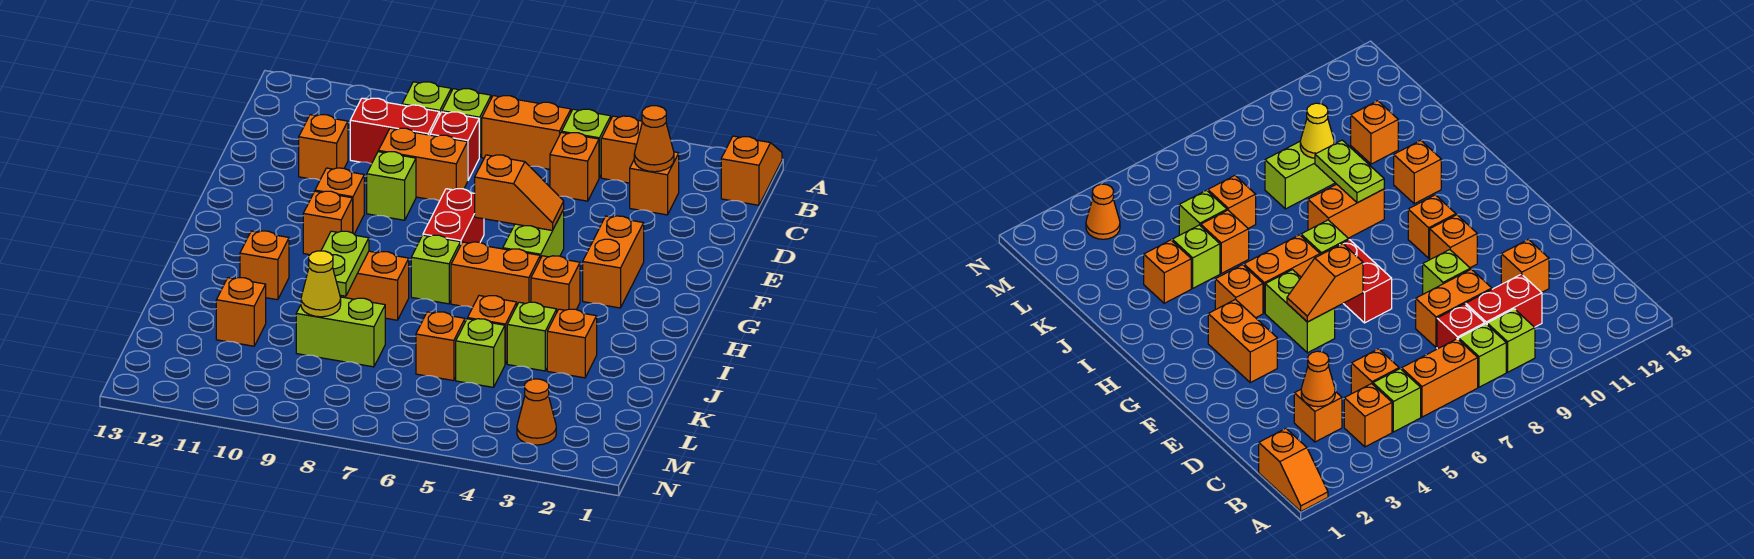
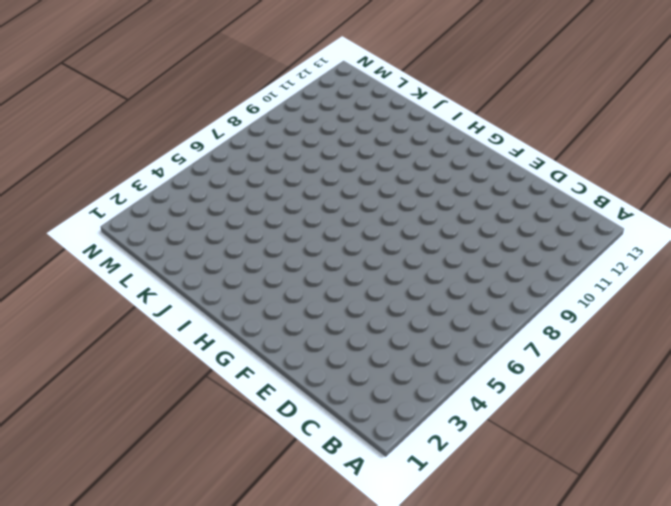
none -> orange slope A1:B1 level 1 top B
none -> orange brick B4 level 1
none -> lime brick B5 level 1
none -> orange brick B6:B7 level 1

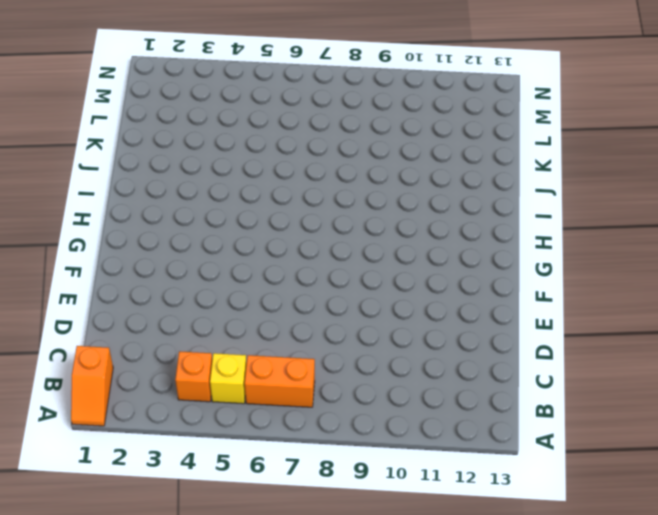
yellow brick B5 level 1 -> lime brick B5 level 1
none -> lime brick B8 level 1
none -> lime brick B9 level 1
none -> orange brick C3 level 1
none -> orange brick C5 level 1

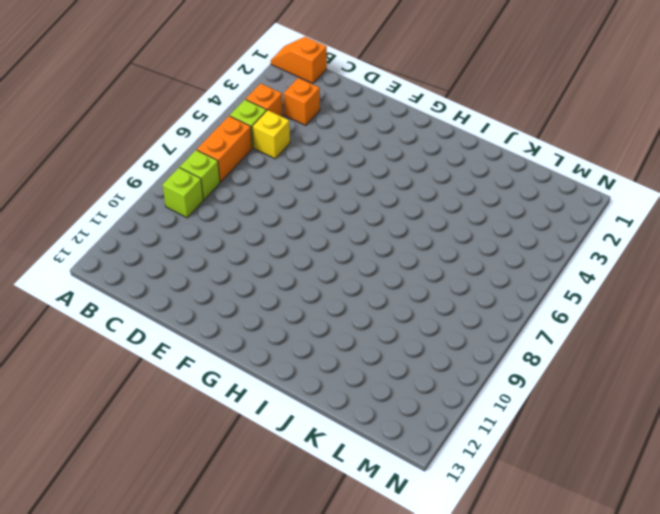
yellow brick C5 level 1 -> orange brick C5 level 1
none -> red brick C8 level 1
none -> red brick C9:C10 level 1
none -> orange brick D8:D9 level 1
none -> orange brick D11 level 1

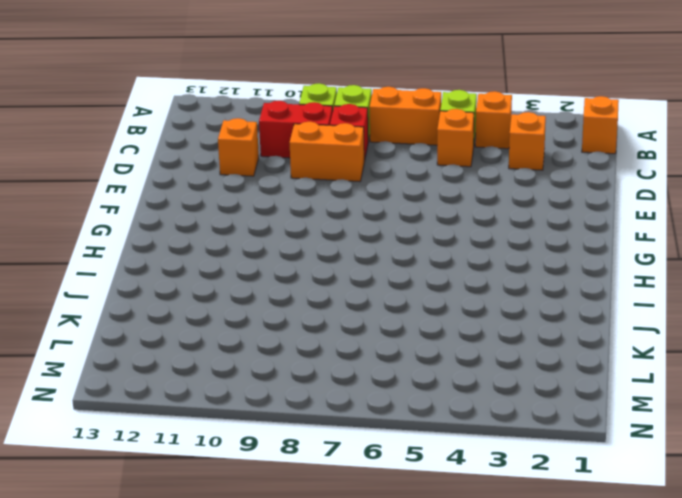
none -> lime brick E9 level 1
none -> orange brick F3:G3 level 1
none -> lime brick F5:G5 level 1
none -> red brick F7:G7 level 1

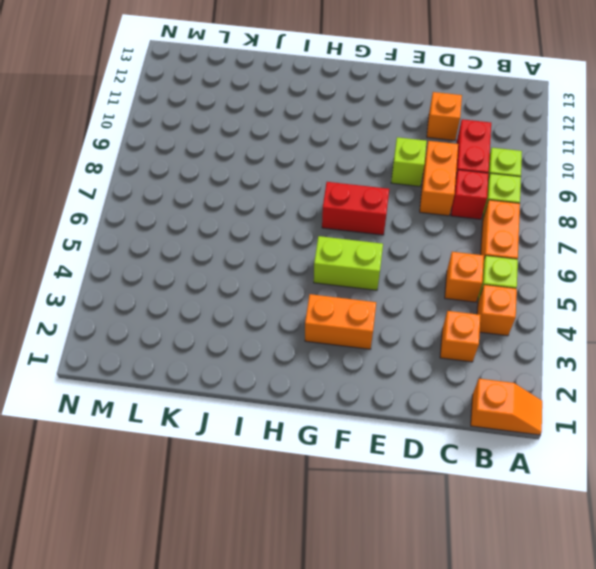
none -> orange brick F10 level 1
none -> orange brick G10 level 1
none -> orange brick H4 level 1
none -> orange brick H5:H6 level 1

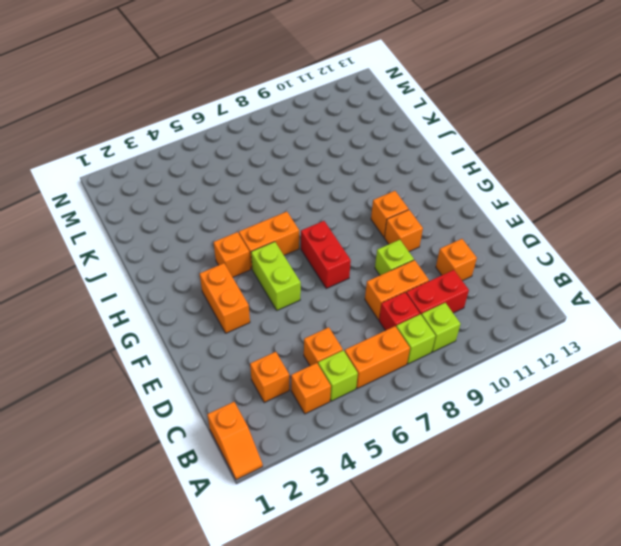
none -> lime brick H7 level 1
none -> orange brick I8:I9 level 1
none -> orange brick I11 level 1
none -> orange brick J3 level 1

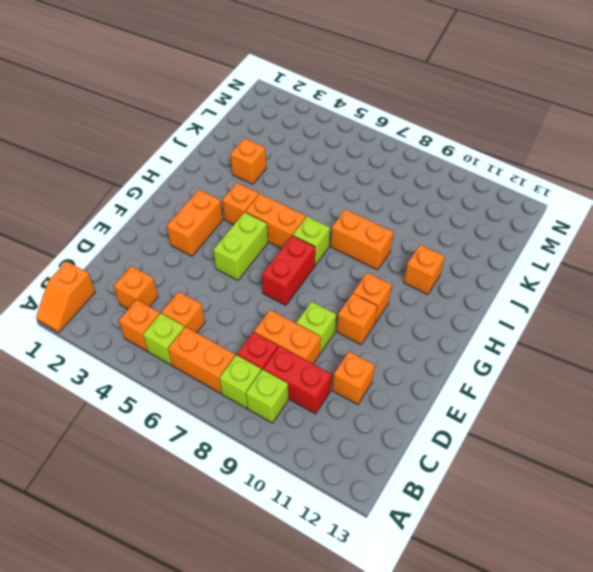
none -> lime brick J4 level 1
none -> orange brick J5 level 1
none -> lime brick K5 level 1
none -> orange brick K6 level 1

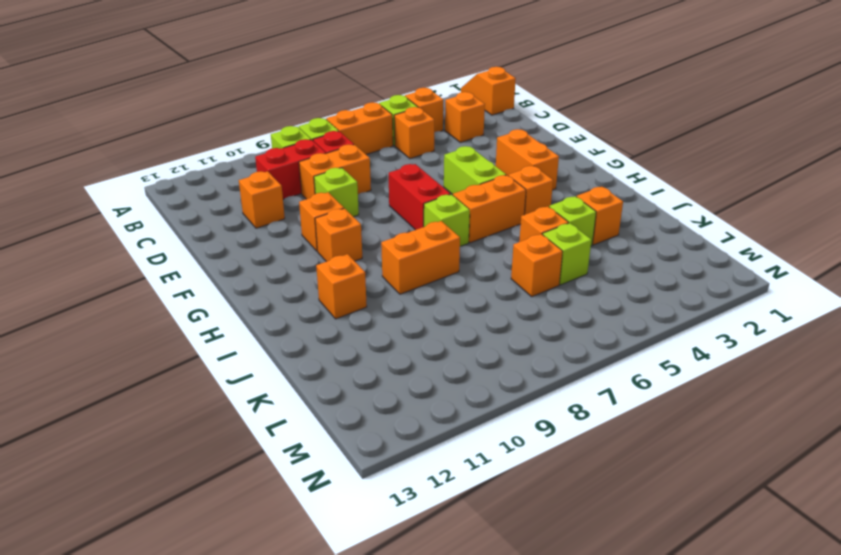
none -> lime brick K8:K9 level 1
none -> orange brick K11 level 1
none -> orange cone M3 level 1
none -> orange cone C3 level 2

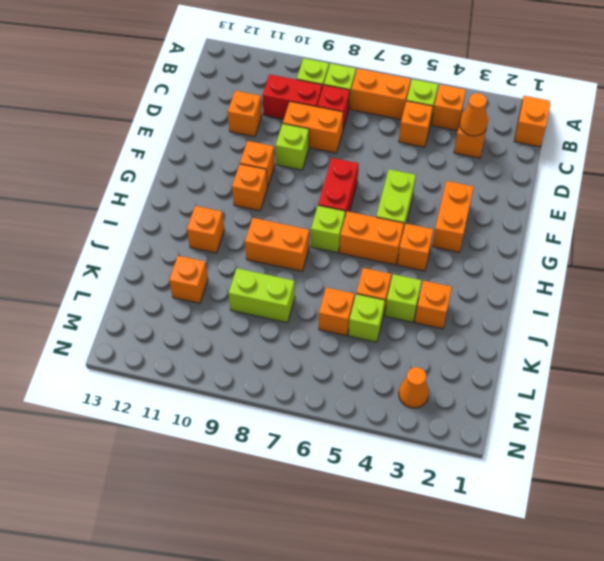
none -> orange slope F5:F6 level 2 top 6
none -> lime plate I9:J9 level 2
none -> yellow cone K9 level 2

